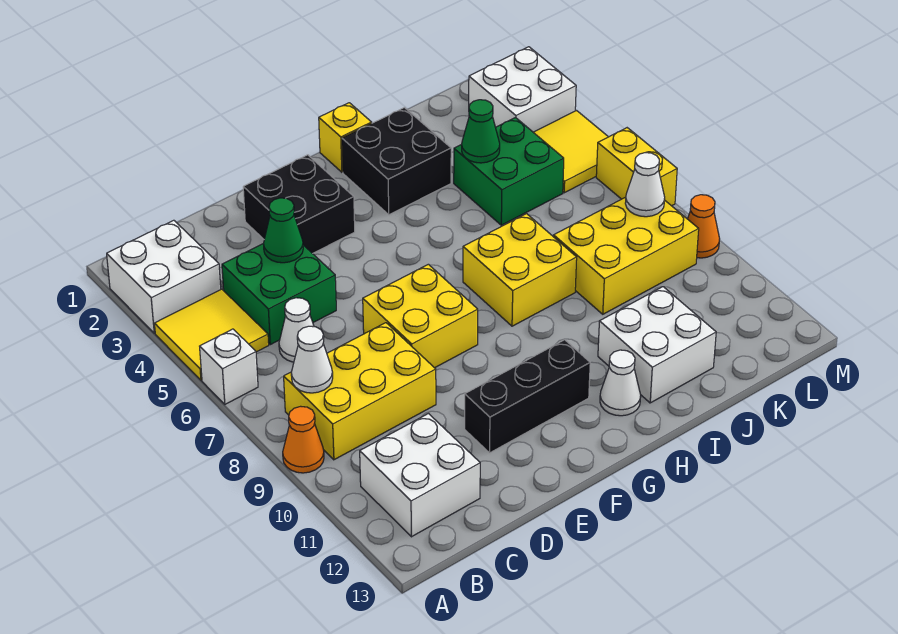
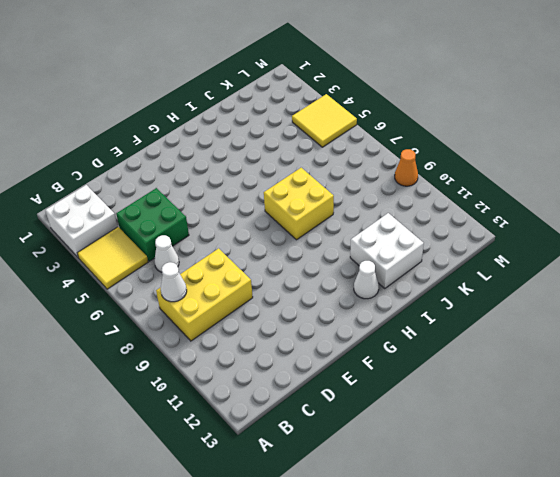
none -> white brick A6 level 1
none -> orange cone A9 level 1
none -> white brick B11:C12 level 1

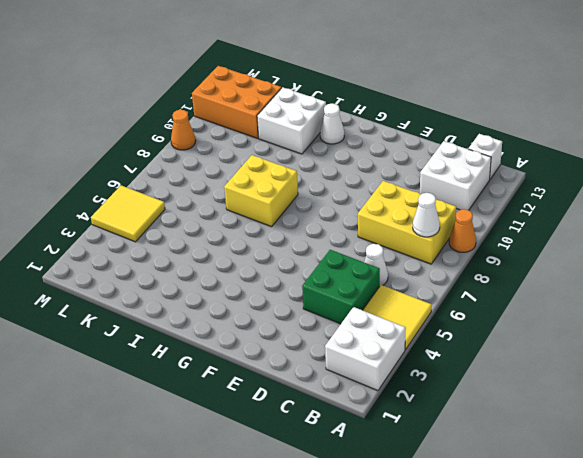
white brick B13 level 1 -> white brick A6 level 1
orange brick K11:M12 level 1 -> none
none -> black brick E2:F3 level 1
none -> yellow brick E7:F8 level 1
none -> black brick E11:G11 level 1

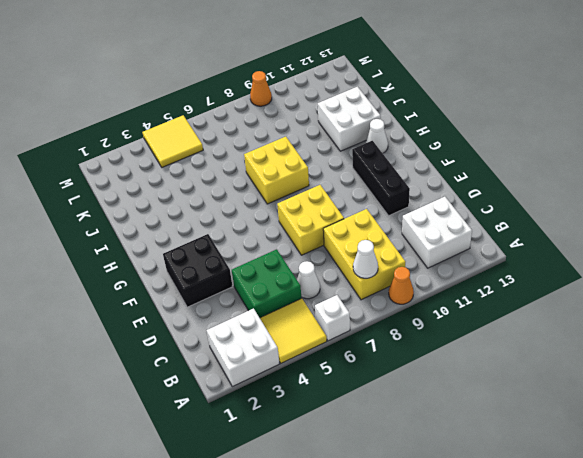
none -> yellow brick H1 level 1
none -> black brick H2:I3 level 1
none -> green brick J4:K5 level 1

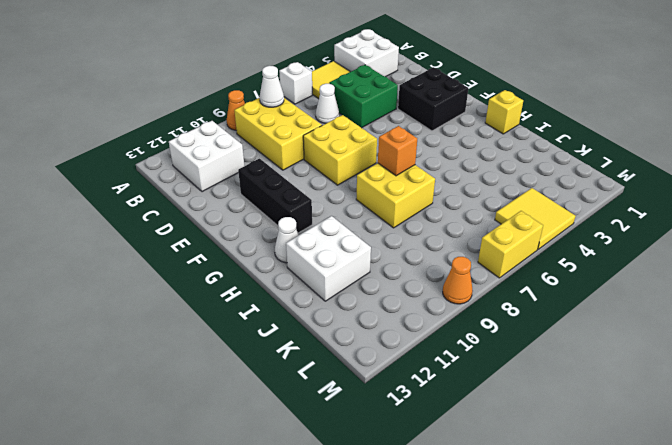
orange brick H7 level 2 -> none
none -> black brick H2:I3 level 1
none -> green brick J4:K5 level 1
none -> yellow brick J8:L9 level 1

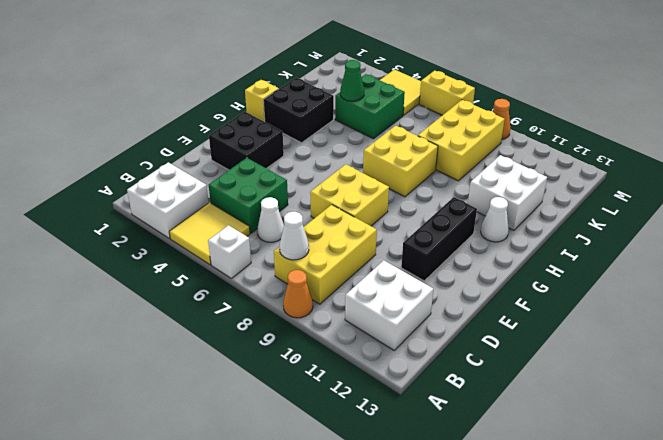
none -> white brick L2:M3 level 1
none -> green cone D4 level 2
none -> white cone L8 level 2

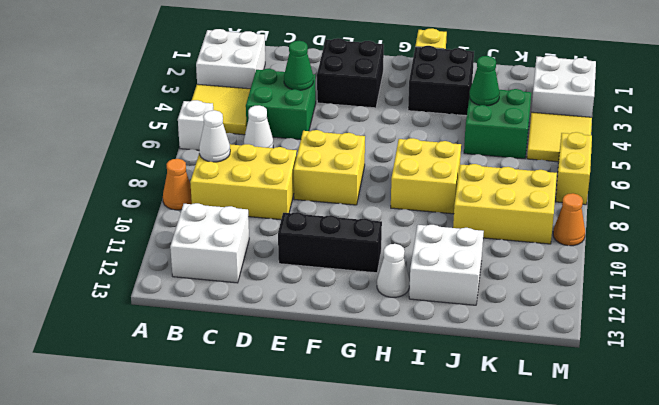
none -> white cone L8 level 2

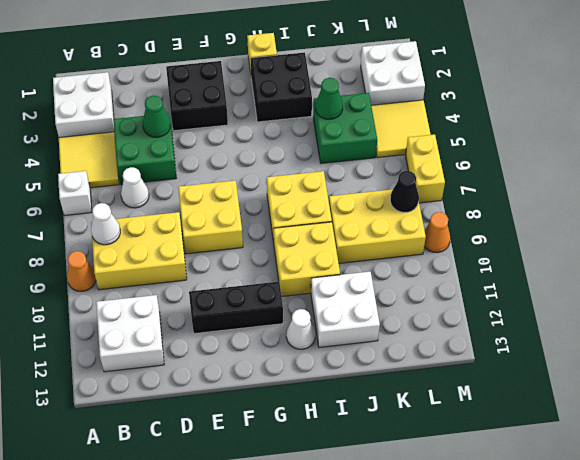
yellow brick H9:I10 level 1 -> none
black cone L8 level 2 -> white cone L8 level 2

